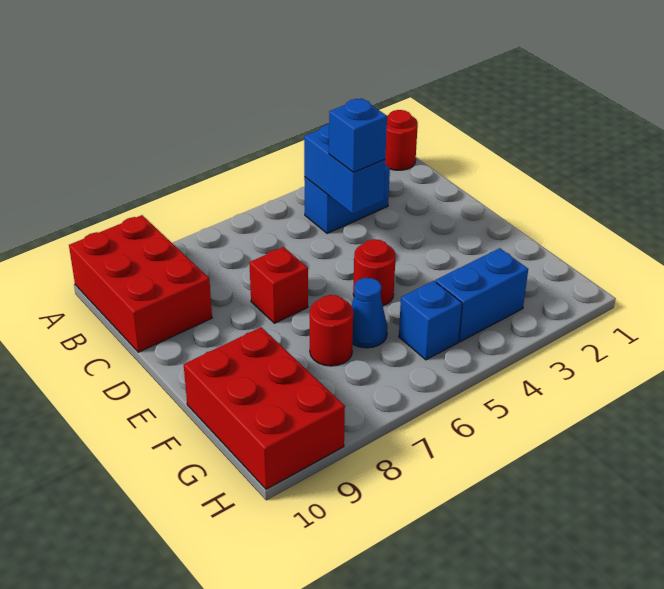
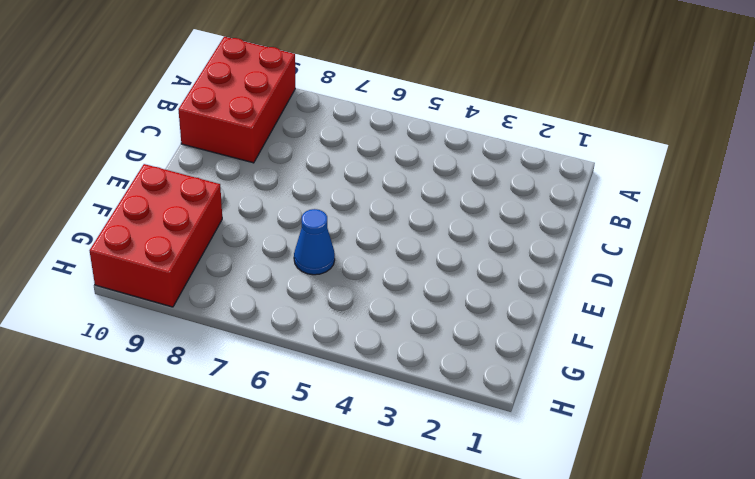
none -> red round brick A1 level 1
none -> blue brick B3:B4 level 1
none -> red brick D7 level 1

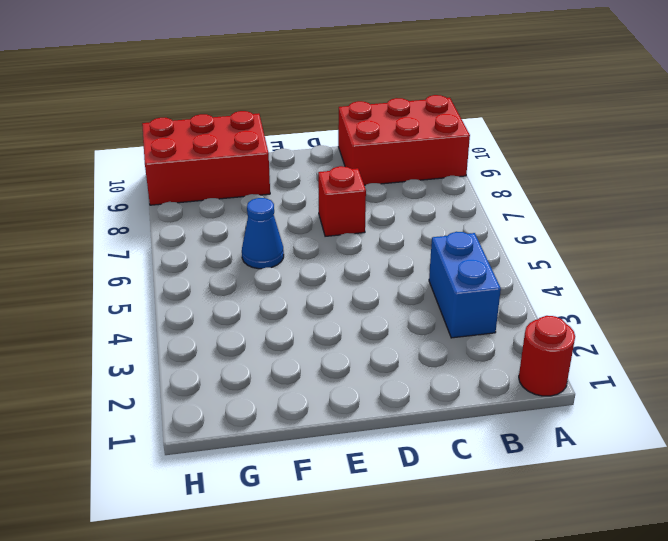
none -> red round brick E5 level 1
none -> red round brick F7 level 1
none -> blue brick G3:G4 level 1

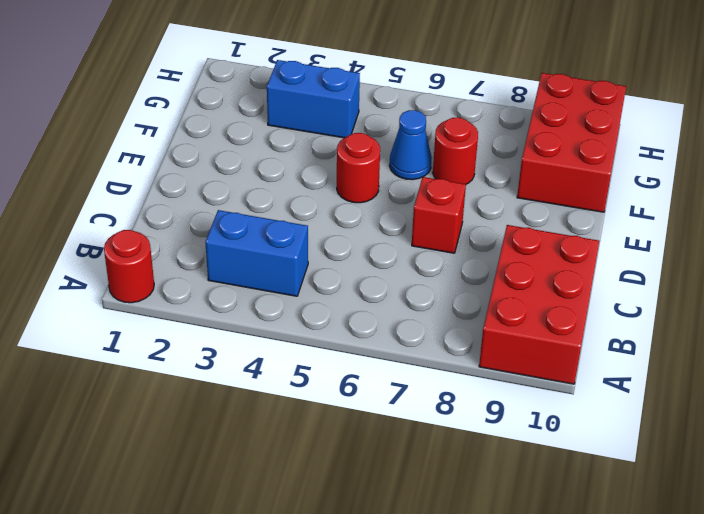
none -> blue brick G5 level 1
none -> blue brick B4:C4 level 2
none -> blue brick C4 level 3

